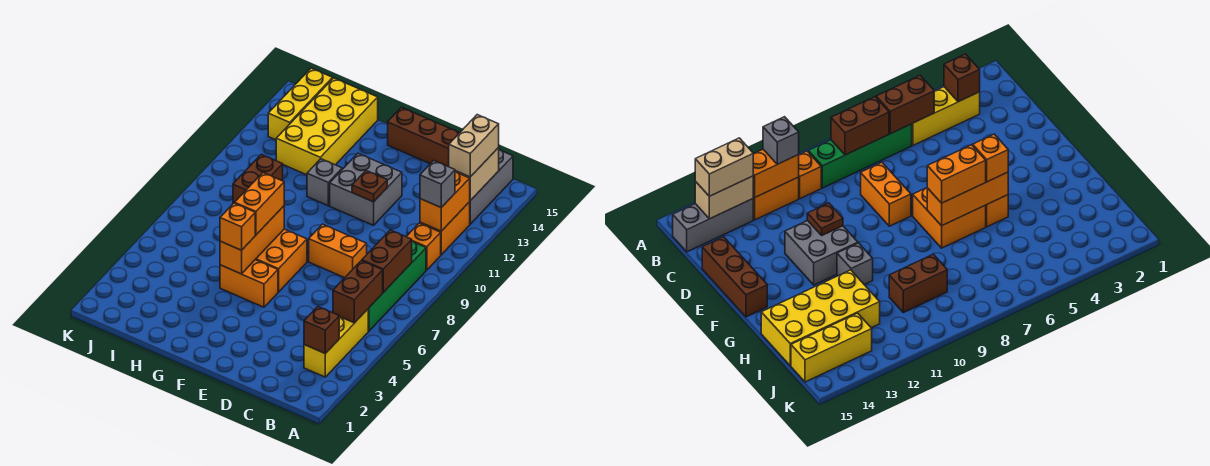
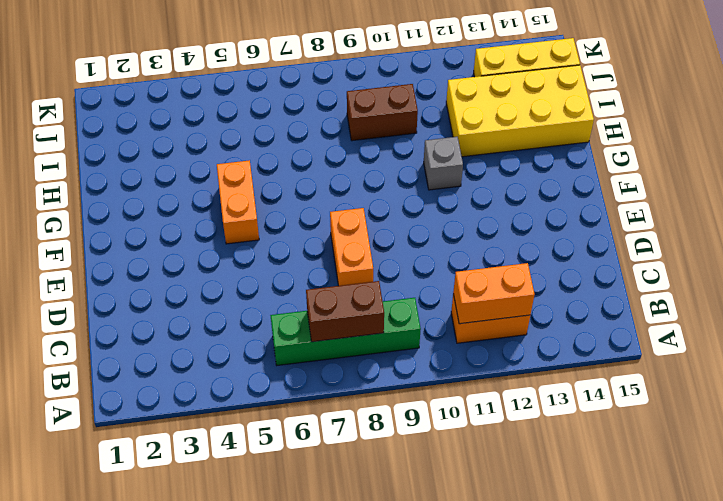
none -> yellow brick B3:B5 level 1
none -> orange brick B10 level 1
none -> grey brick B13:B15 level 1

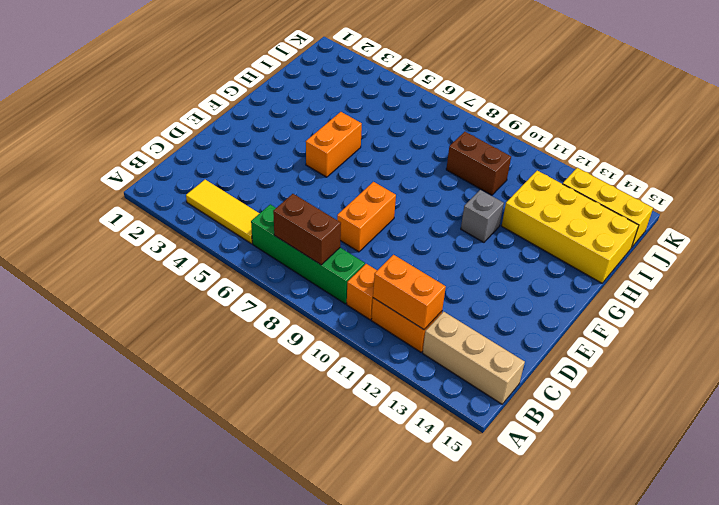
yellow tile B3:B5 level 1 -> yellow brick B3:B5 level 1
tan brick B13:B15 level 1 -> grey brick B13:B15 level 1
none -> brown brick D15:F15 level 1
none -> grey brick E11:F12 level 1
none -> orange brick F6:G7 level 1

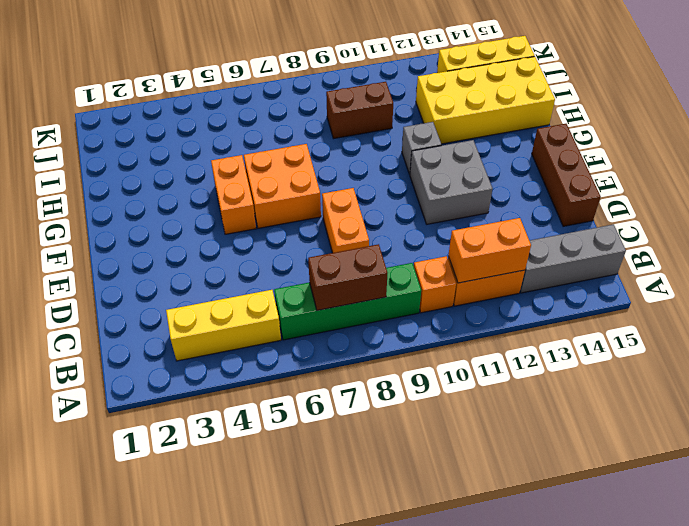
none -> brown brick B3 level 2
none -> brown brick B5:B6 level 2
none -> tan brick B13:B14 level 2

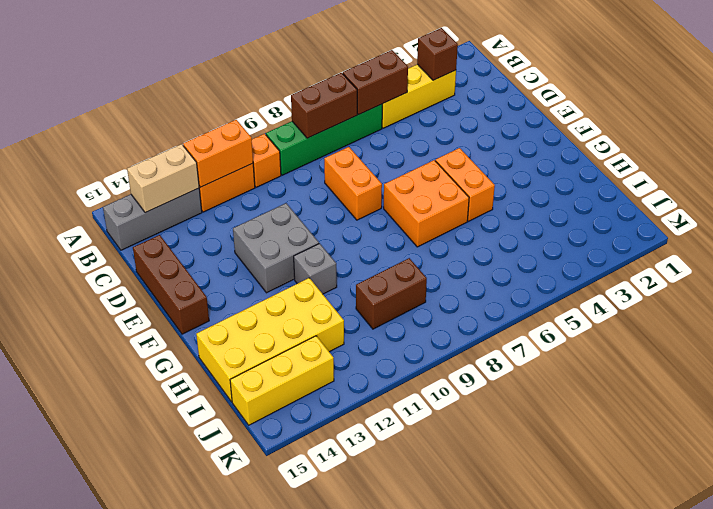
none -> brown plate E11 level 2
none -> orange brick G5:G7 level 2
none -> grey brick B11 level 3

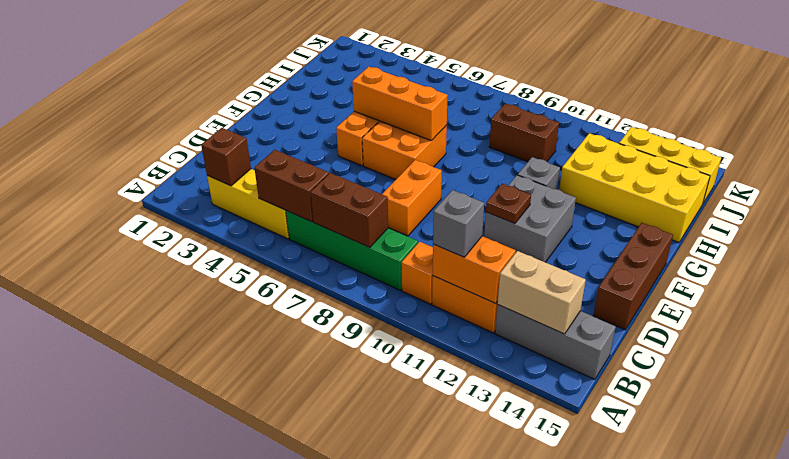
none -> tan brick B13:B14 level 3
none -> orange brick G5 level 3
none -> orange brick G6:G7 level 3

